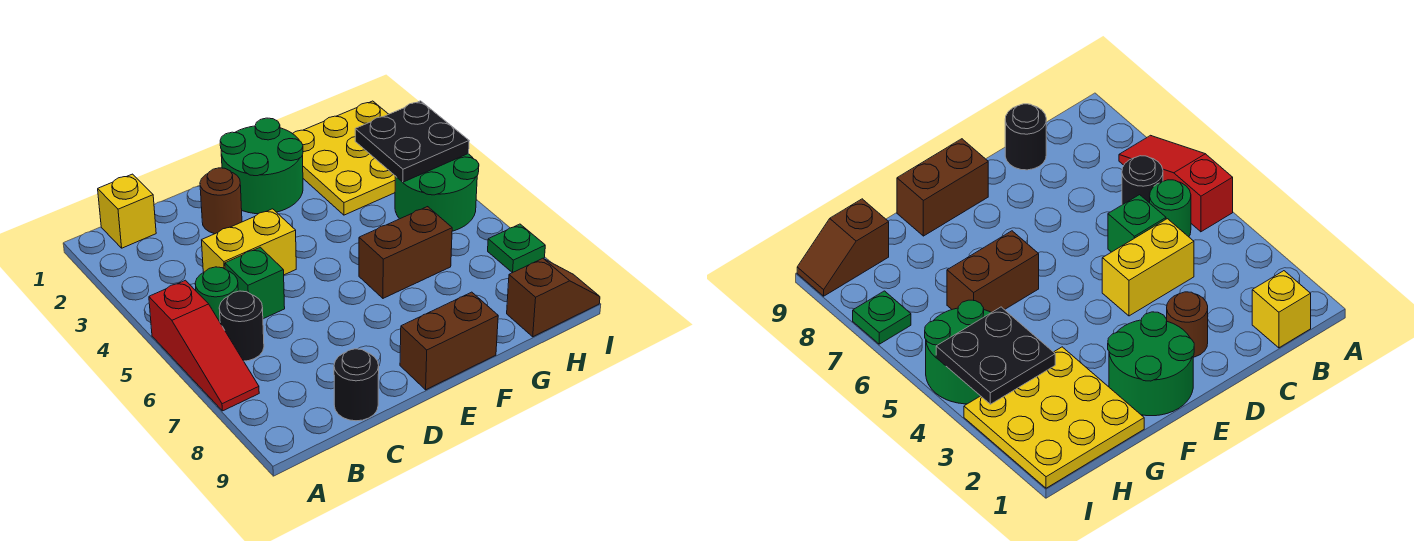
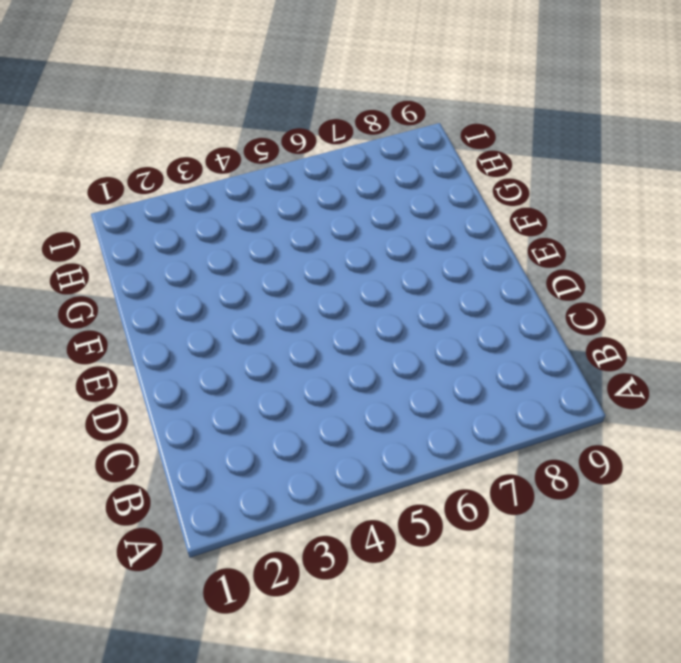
none -> red slope A5:A7 level 1 top 5
none -> yellow brick B1 level 1
none -> green round brick B5 level 1

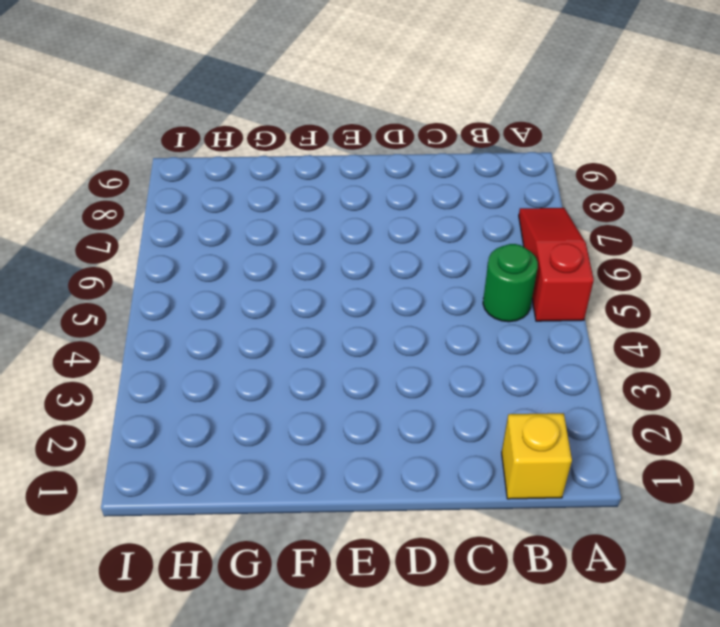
none -> black round brick B6 level 1
none -> yellow brick C4:D4 level 1
none -> green brick C5 level 1

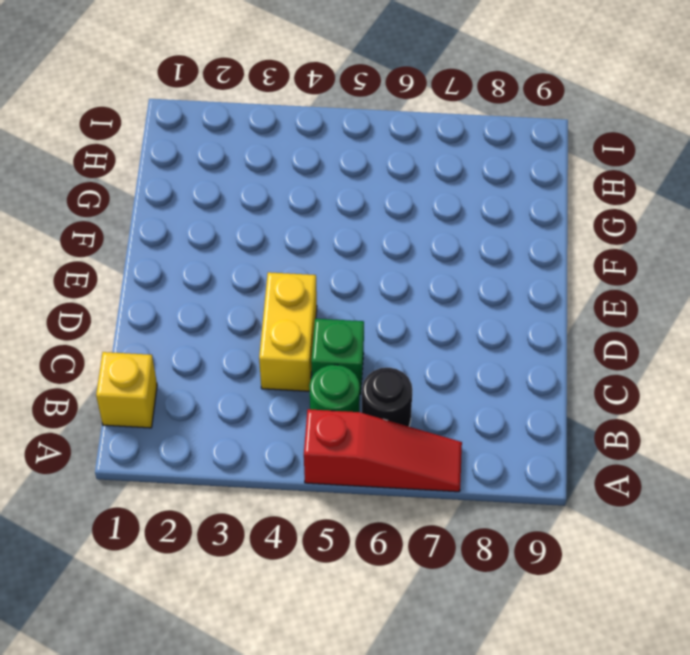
none -> black round brick C9 level 1
none -> brown round brick D2 level 1
none -> green round brick E1:F2 level 1

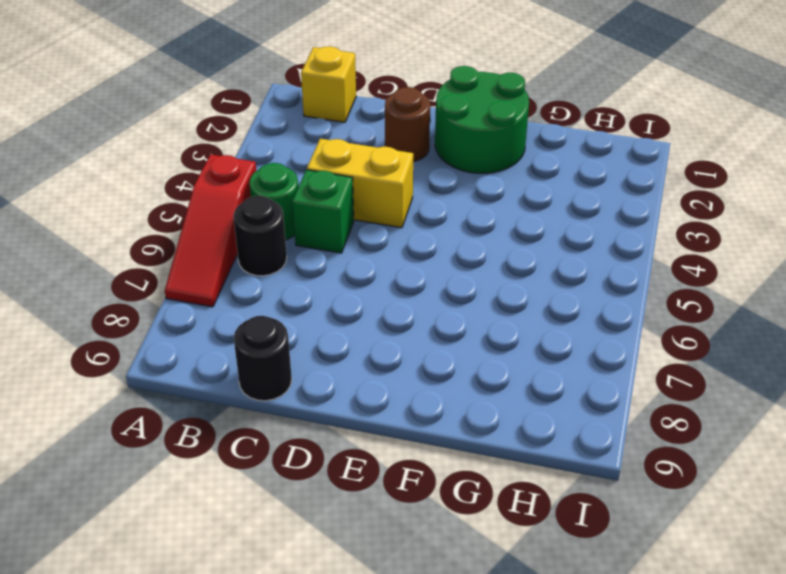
none -> brown brick E9:F9 level 1
none -> brown brick F6:G6 level 1
none -> yellow plate G1:I3 level 1

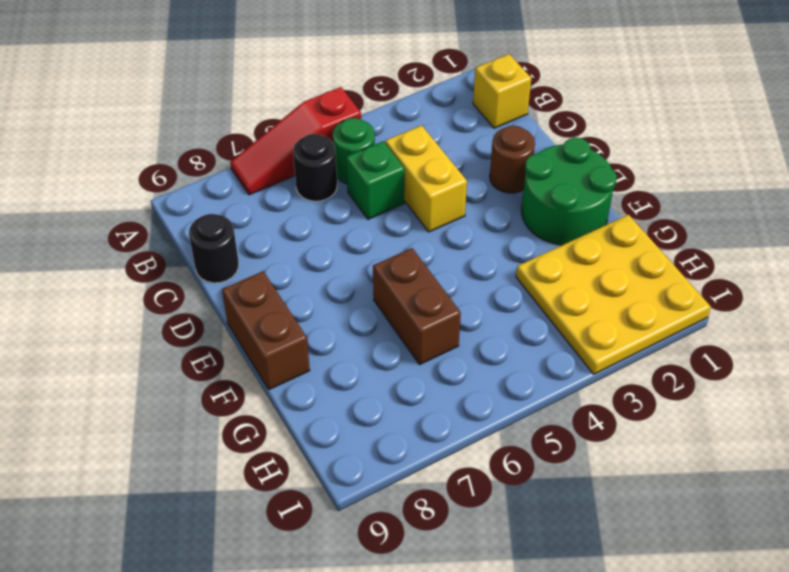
none -> green round brick H4:I5 level 1
none -> brown slope H9:I9 level 1 top H
none -> green plate I7 level 1

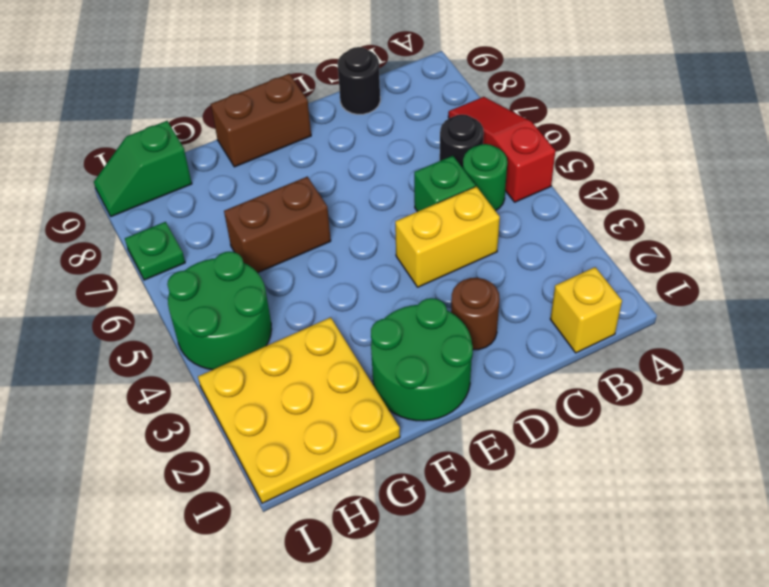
green slope H9:I9 level 1 top H -> brown slope H9:I9 level 1 top H
none -> black plate H3:I4 level 2

